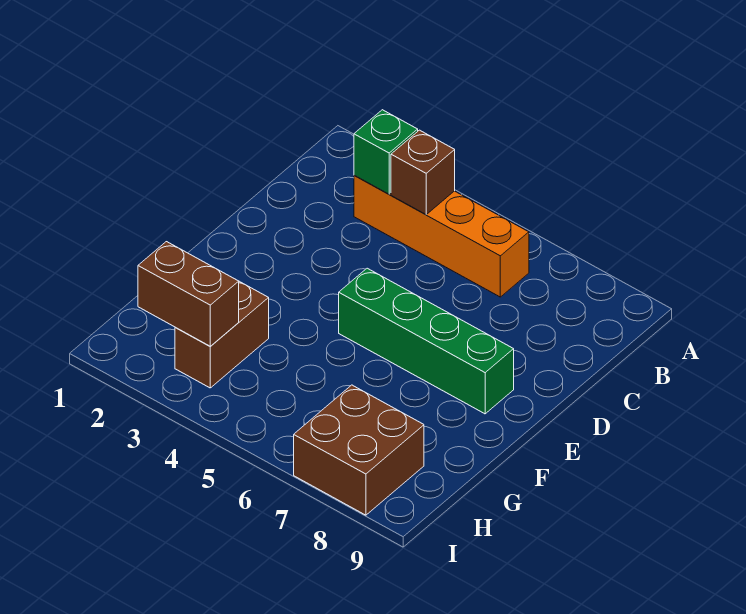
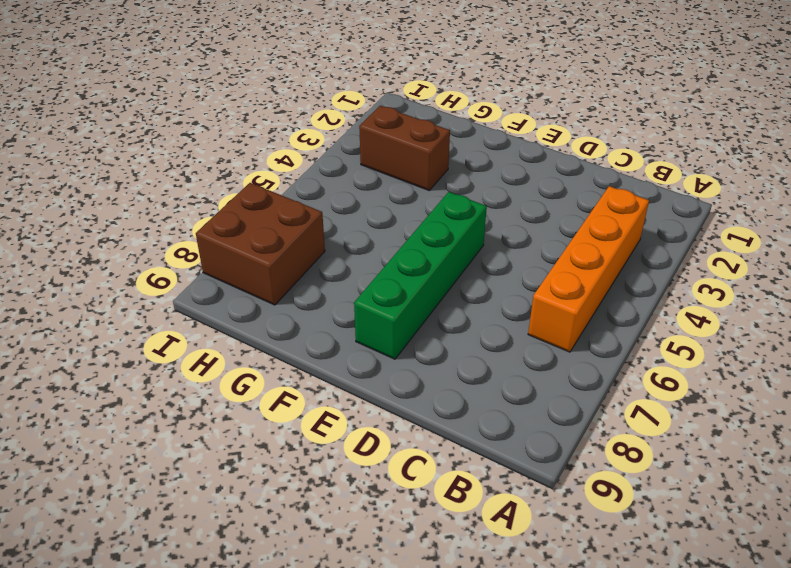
none -> green brick B3 level 2
none -> brown brick B4 level 2

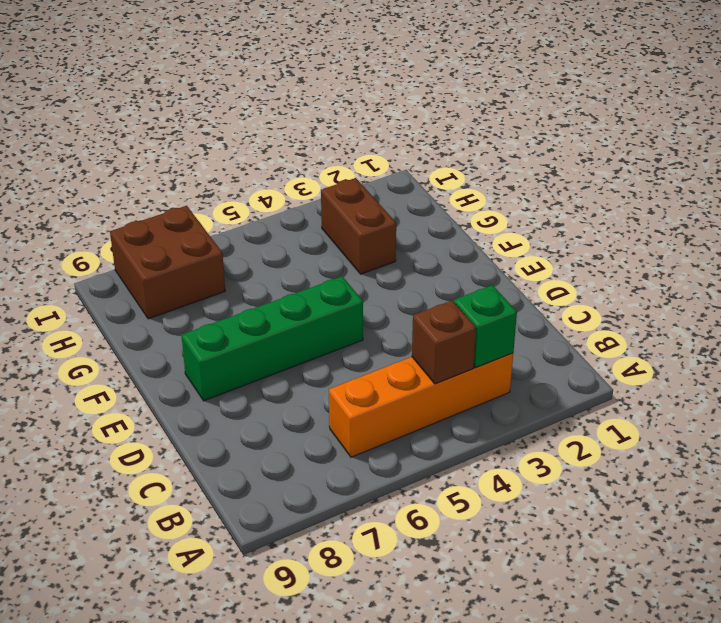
none -> brown brick H2:H3 level 2

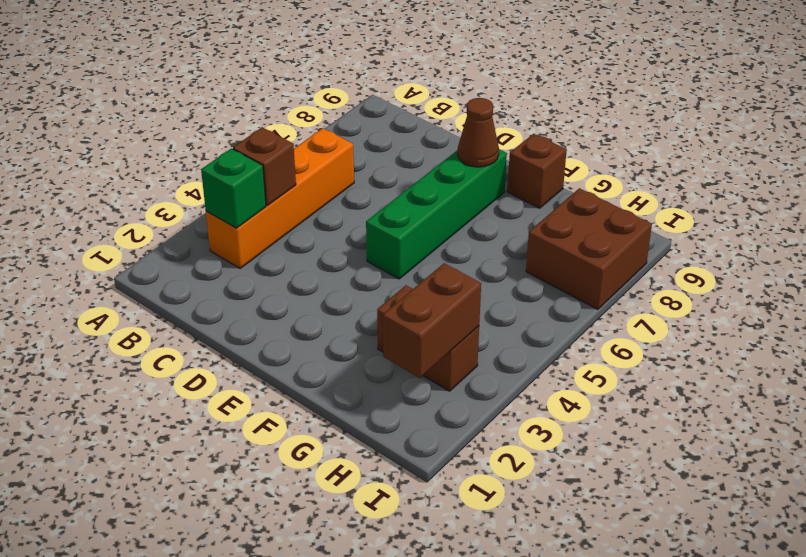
brown cone E8 level 2 -> none
brown brick F9 level 1 -> none

